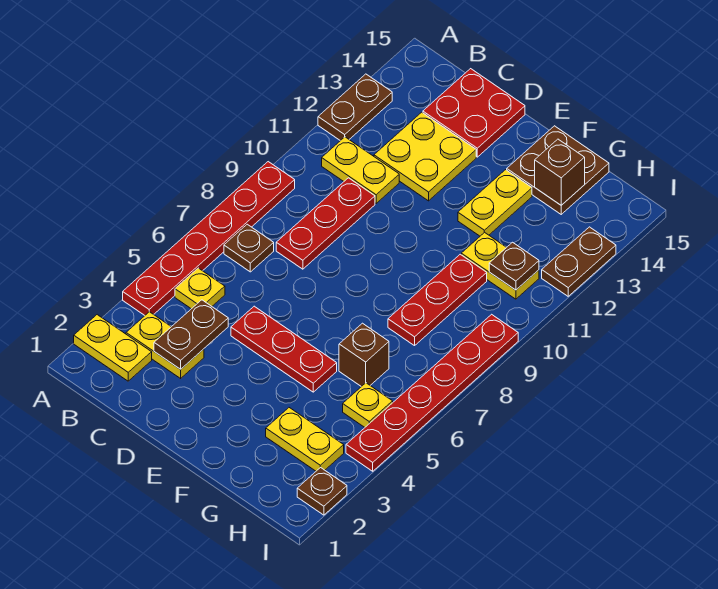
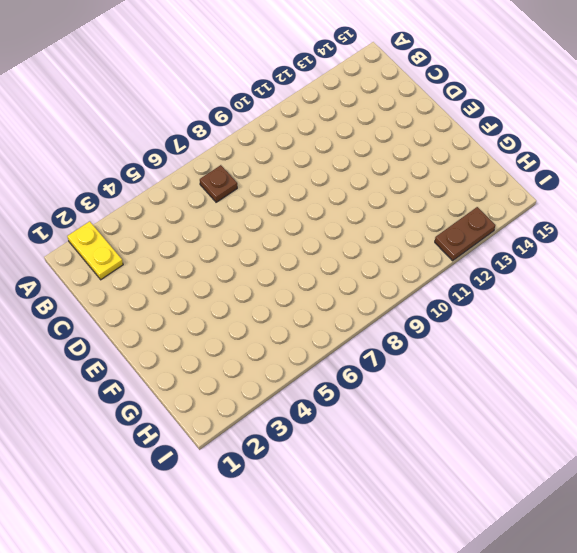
none -> red plate A4:A9 level 1
none -> brown plate A12:A13 level 1
none -> yellow plate B3:C3 level 1

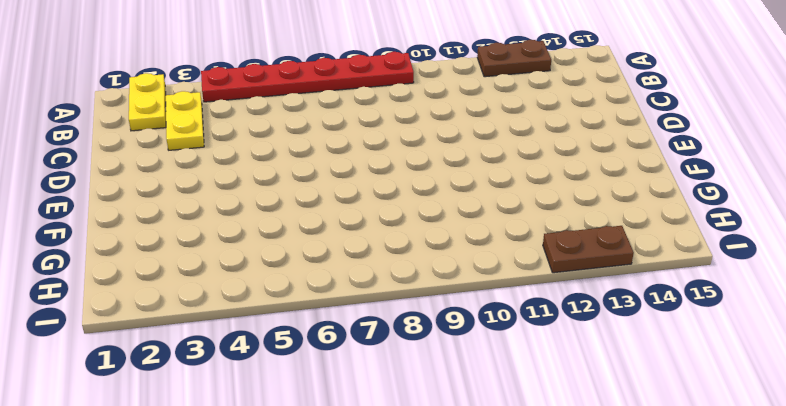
none -> yellow plate B5 level 1
none -> brown plate B7 level 1
none -> yellow plate B11:C11 level 1

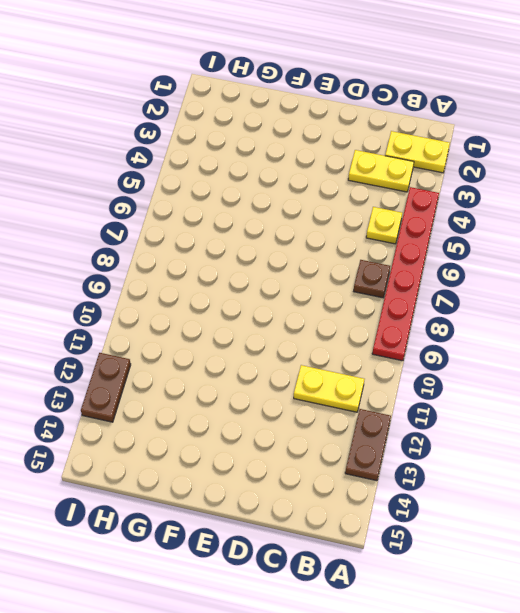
none -> red plate C8:C10 level 1
none -> yellow plate C12:D13 level 1
none -> red plate C14:D15 level 1

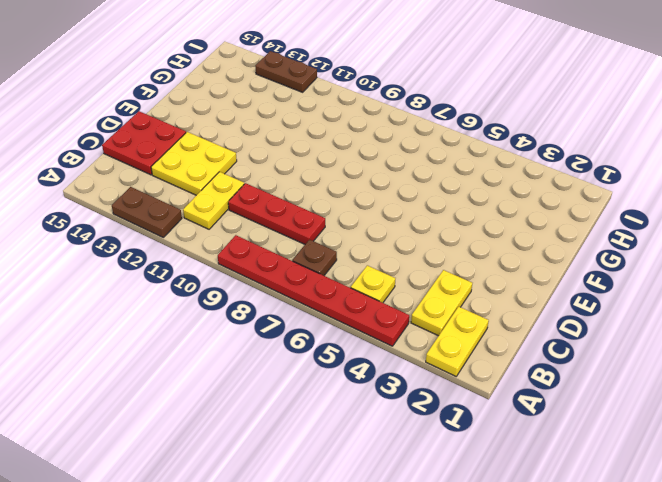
none -> red plate D5:F5 level 1
none -> yellow plate F12:F13 level 1
none -> brown plate F14:G15 level 1

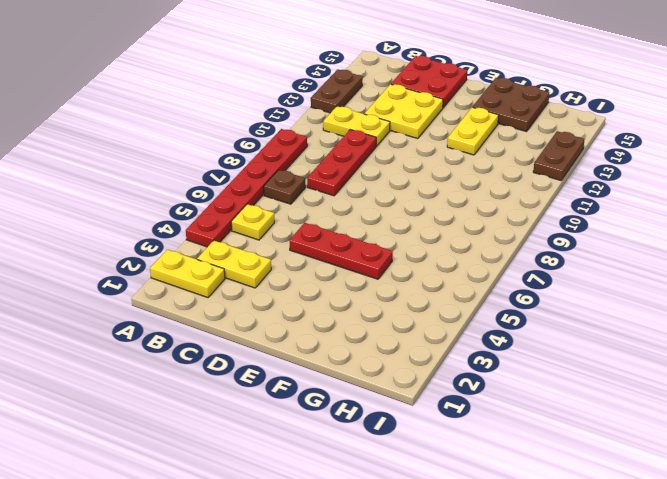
none -> yellow plate G3:H3 level 1
none -> brown brick G6 level 1
none -> red plate G8:G10 level 1

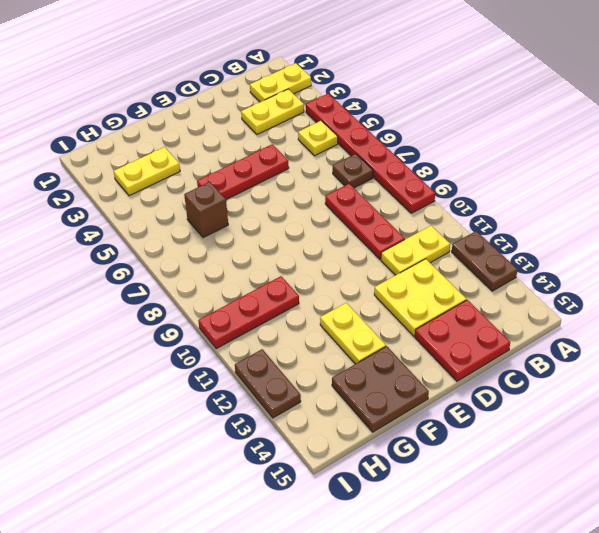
red plate G10:I10 level 1 -> red plate G8:G10 level 1
none -> yellow plate G11:H11 level 1
none -> yellow plate H5 level 1
none -> brown plate I2 level 1

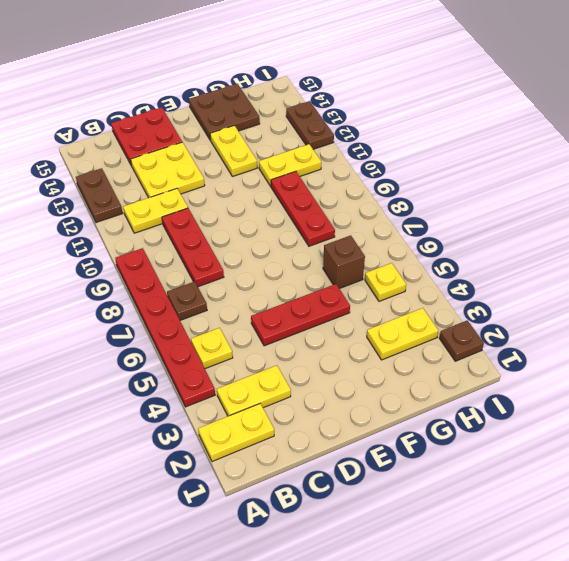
none -> red plate I4:I9 level 1
none -> brown plate C3:C4 level 2
none -> brown brick G14 level 2

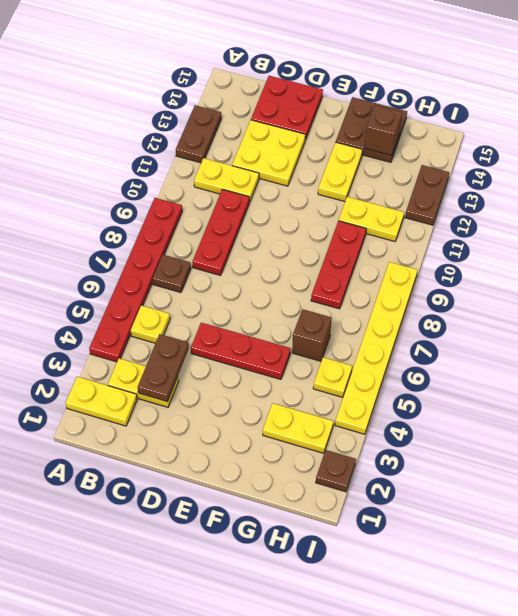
yellow plate I4:I9 level 1 -> red plate I4:I9 level 1
none -> brown plate H11 level 2

